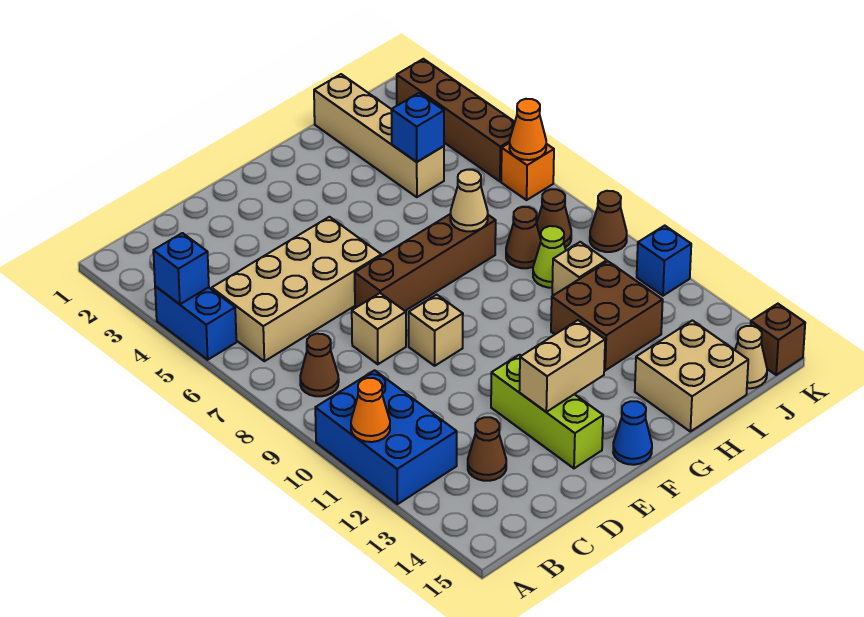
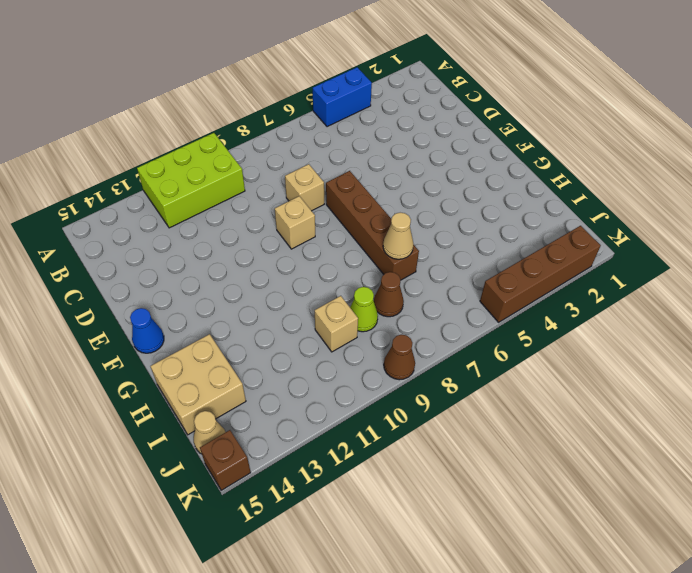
lime brick A10:B12 level 1 -> blue brick A10:B12 level 1
none -> tan brick B5:E6 level 1
none -> brown cone B8 level 1
none -> brown cone C13 level 1

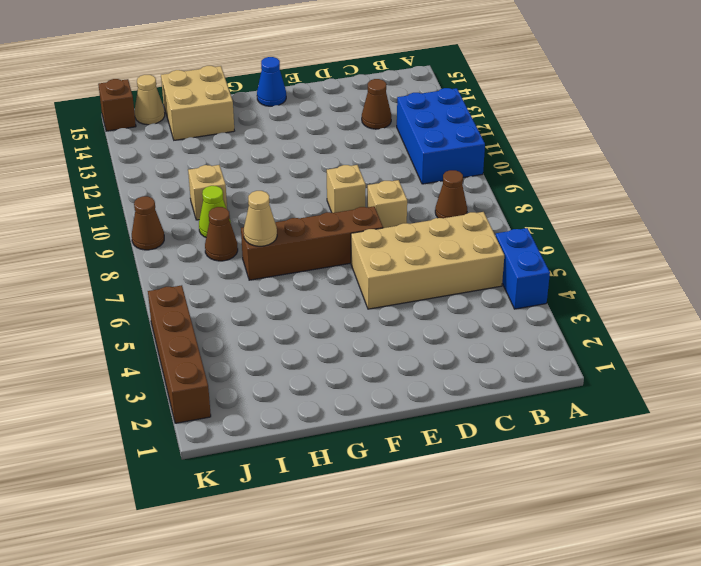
none -> lime brick E12:E14 level 1
none -> brown brick H11:I12 level 1
none -> tan brick I1:I4 level 1

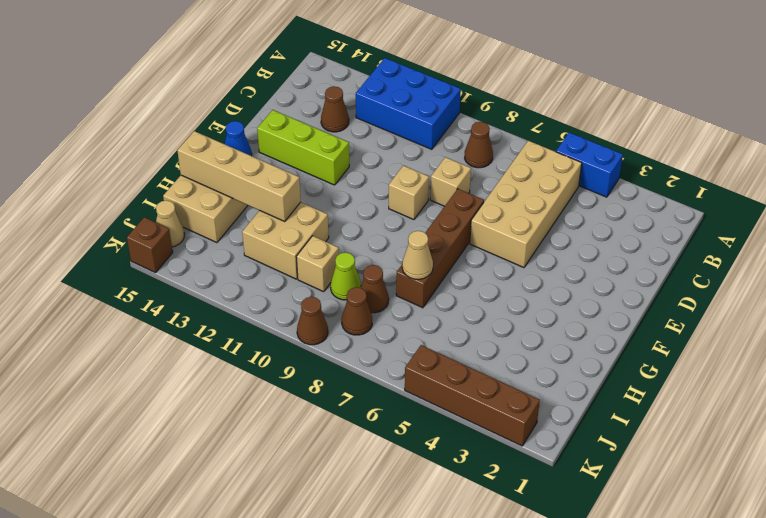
tan brick H11:I12 level 1 -> brown brick H11:I12 level 1
tan brick H12:H15 level 2 -> tan brick I1:I4 level 1
none -> orange brick K6 level 1
none -> blue brick K11 level 1
none -> blue brick A4 level 2

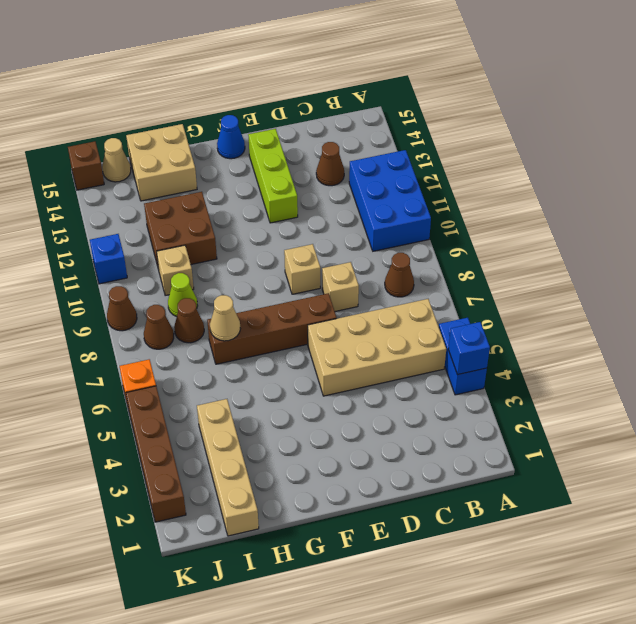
none -> orange cone A11 level 2
none -> tan brick E13:F13 level 2
none -> blue brick I4 level 2

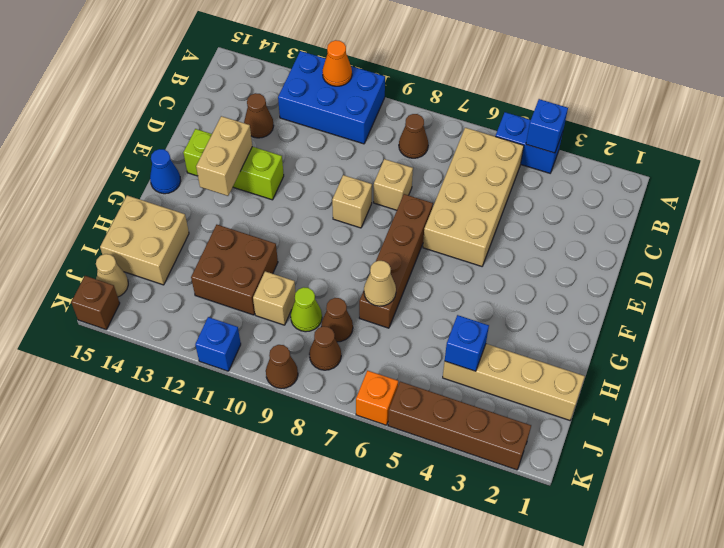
none -> orange cone K6 level 2

